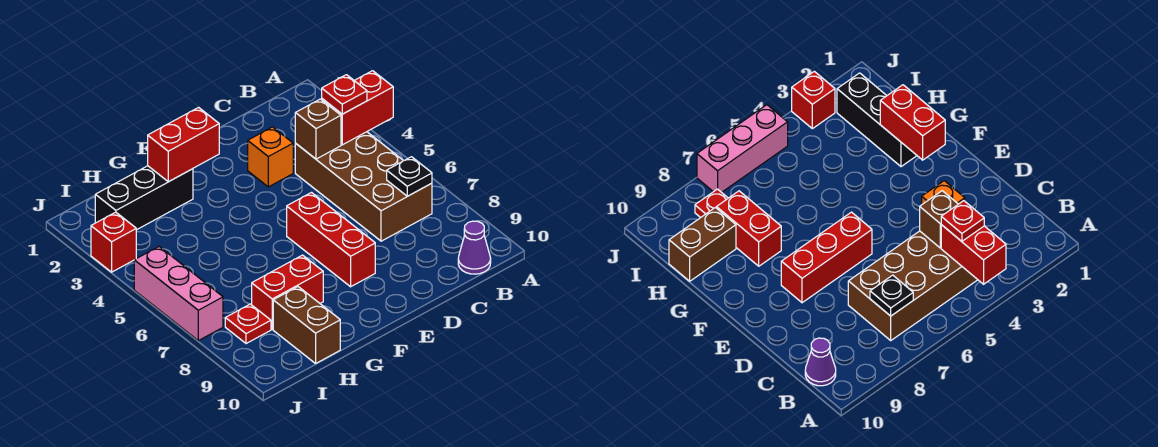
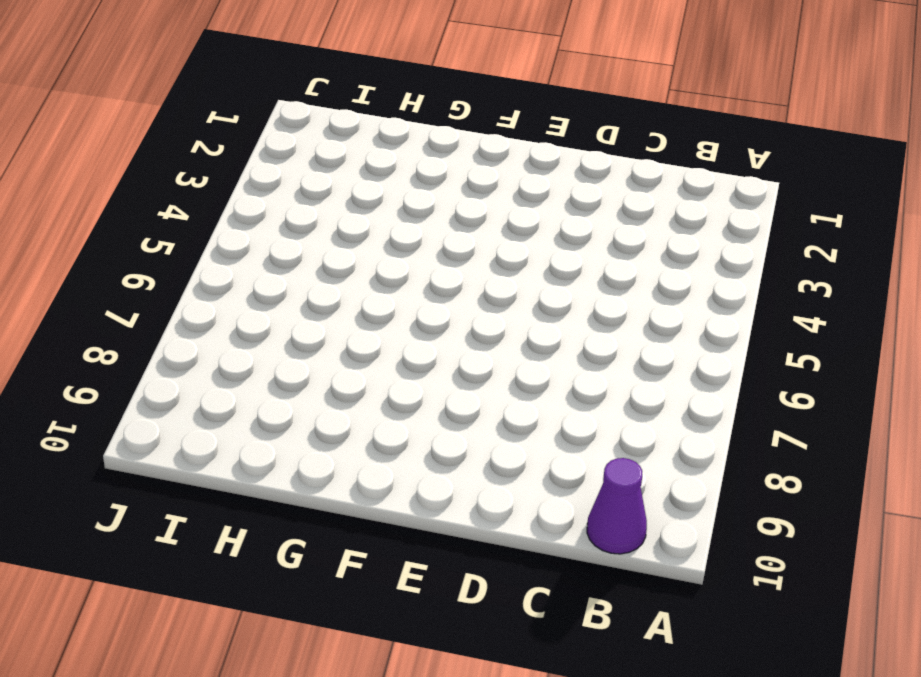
none -> brown brick B4:C7 level 1
none -> orange brick D3 level 1
none -> red brick E6:E8 level 1

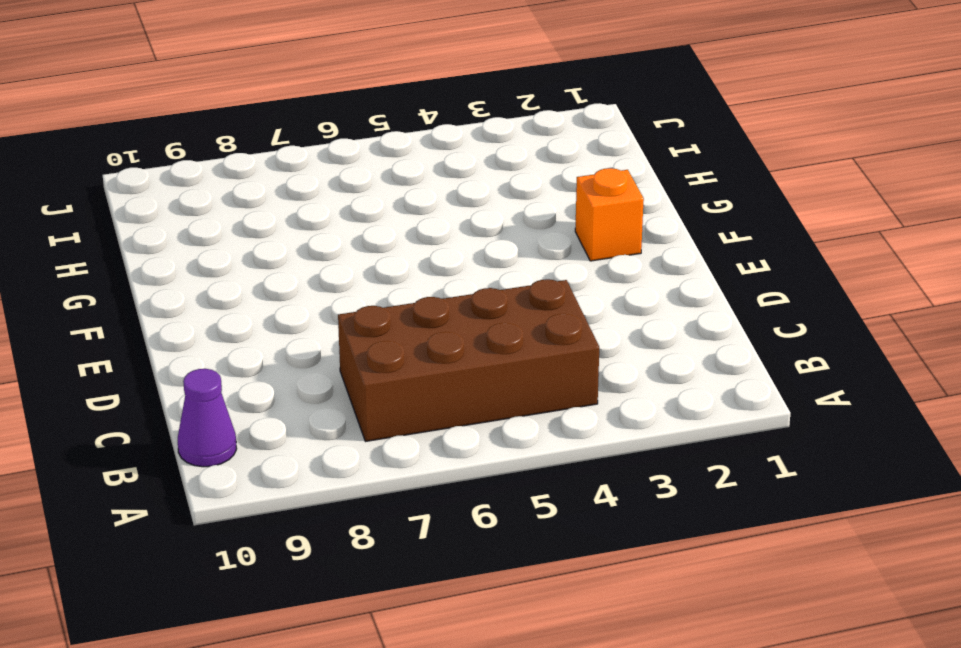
orange brick F2 level 1 -> orange brick D3 level 1
none -> red brick E6:E8 level 1
none -> black brick G2:I2 level 1
none -> red brick G8:H8 level 1

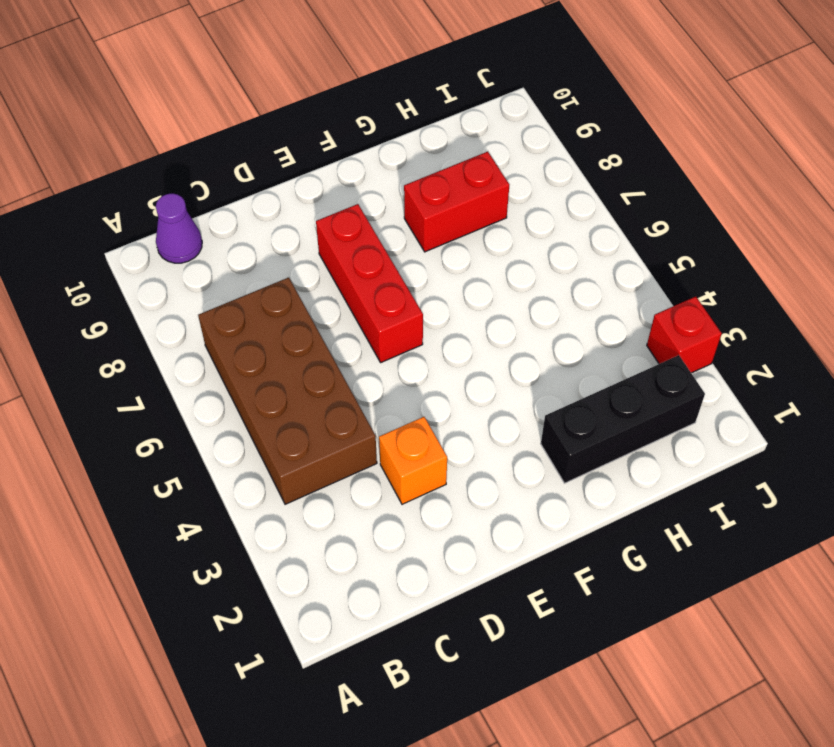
none -> brown brick H9:H10 level 1
none -> red plate I8 level 1
none -> pink brick J5:J7 level 1

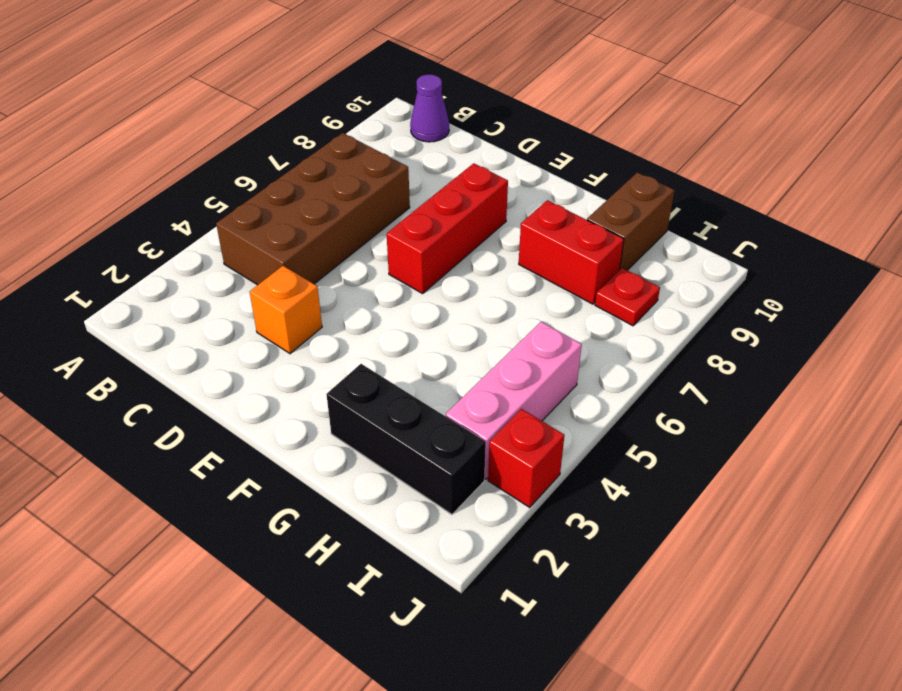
pink brick I3:I5 level 1 -> pink brick J5:J7 level 1
none -> red brick A4:B4 level 2
none -> black plate B7 level 2
none -> brown brick C4 level 2

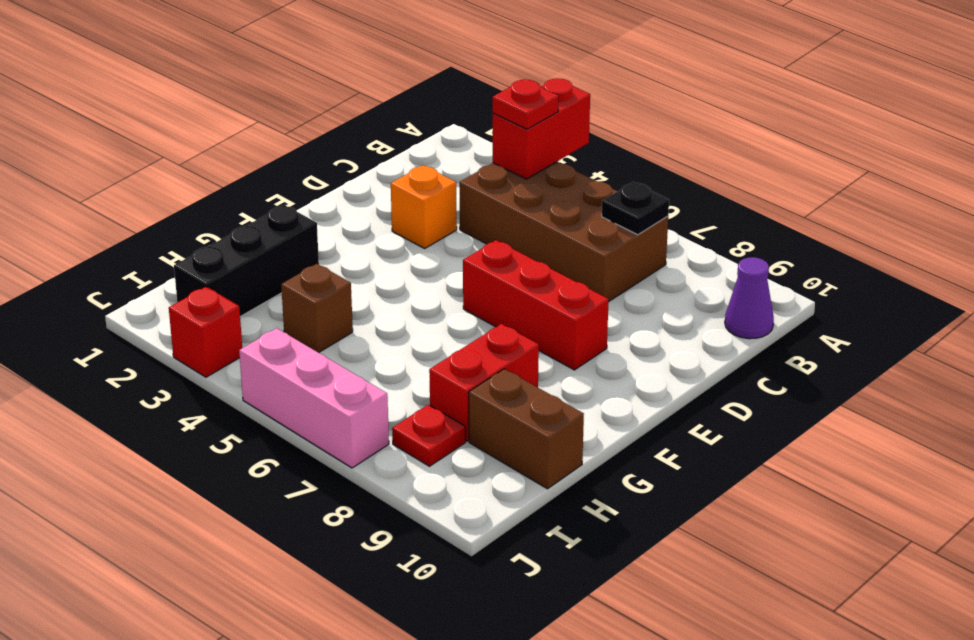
brown brick H4 level 1 -> brown brick C4 level 2
none -> red brick F2:G2 level 2

